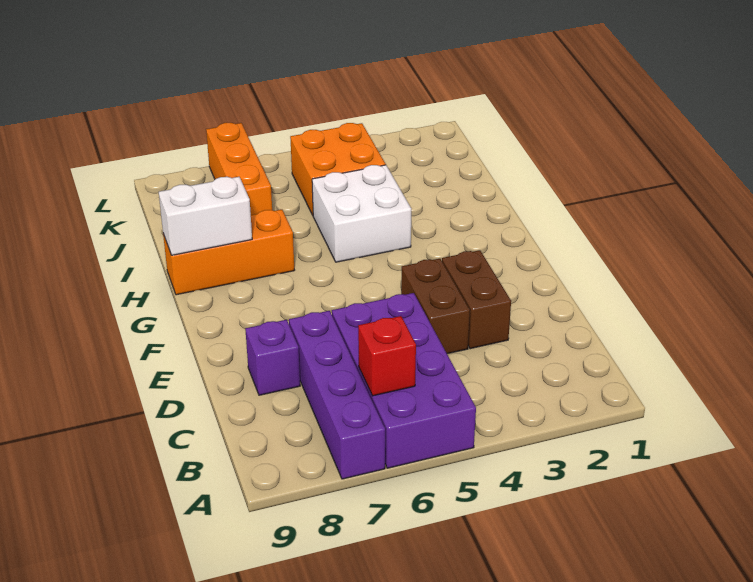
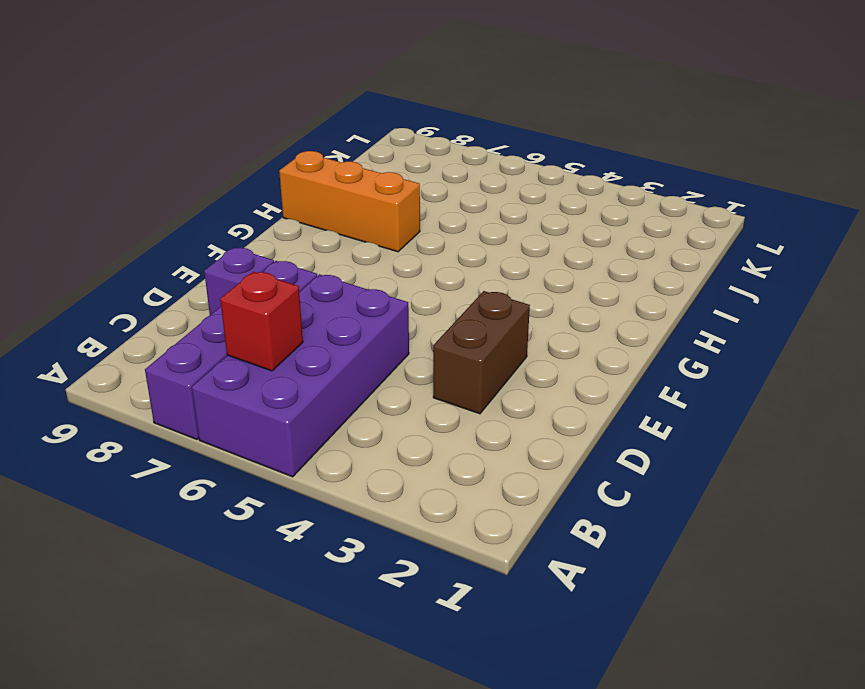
none -> brown brick D4:E4 level 1
none -> white brick H4:I5 level 1

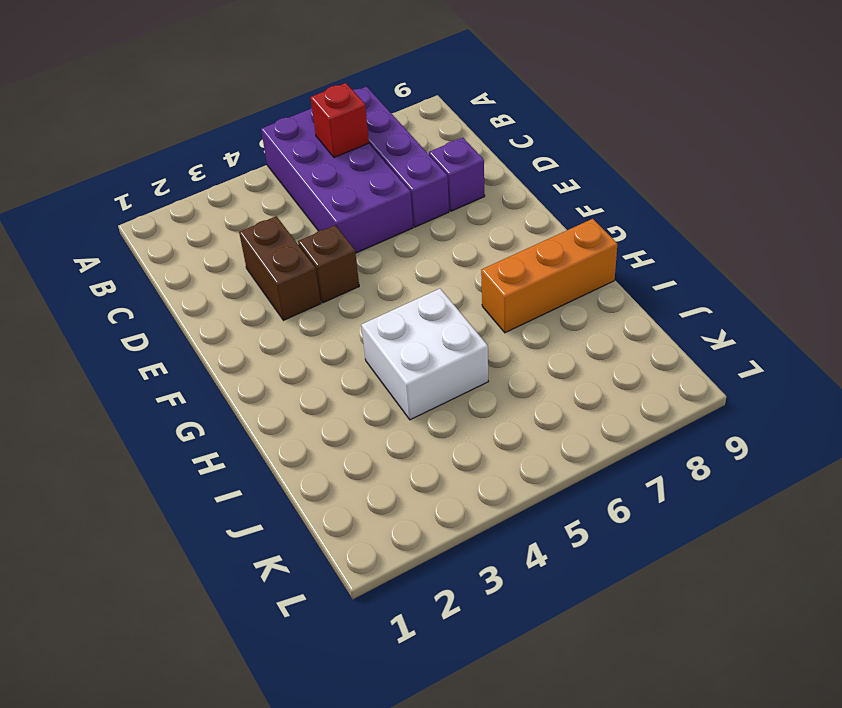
brown brick E4 level 1 -> brown brick D4:E4 level 1
none -> orange brick J4:K5 level 1
none -> orange brick J7:L7 level 1

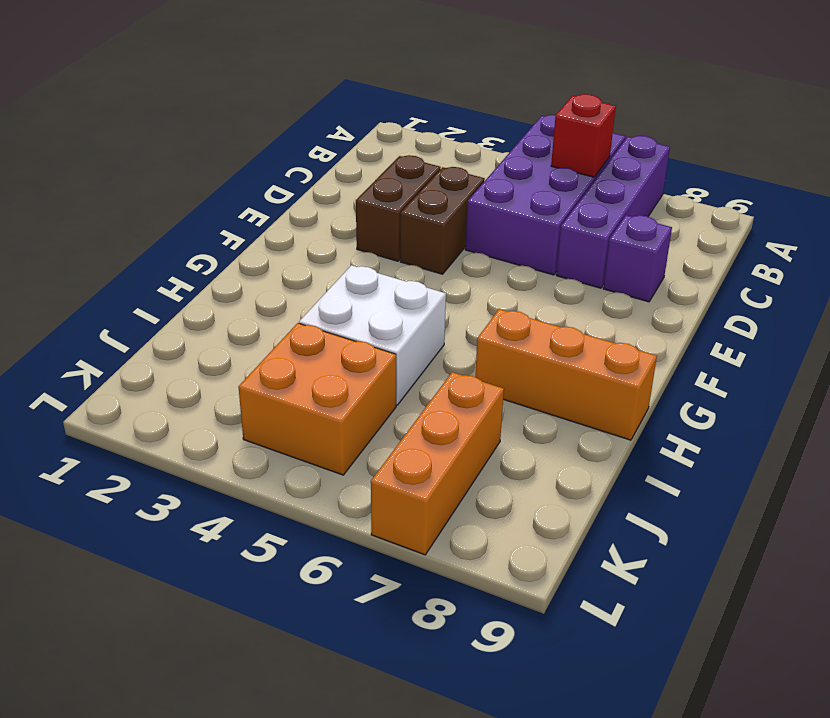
none -> white brick H8:H9 level 2

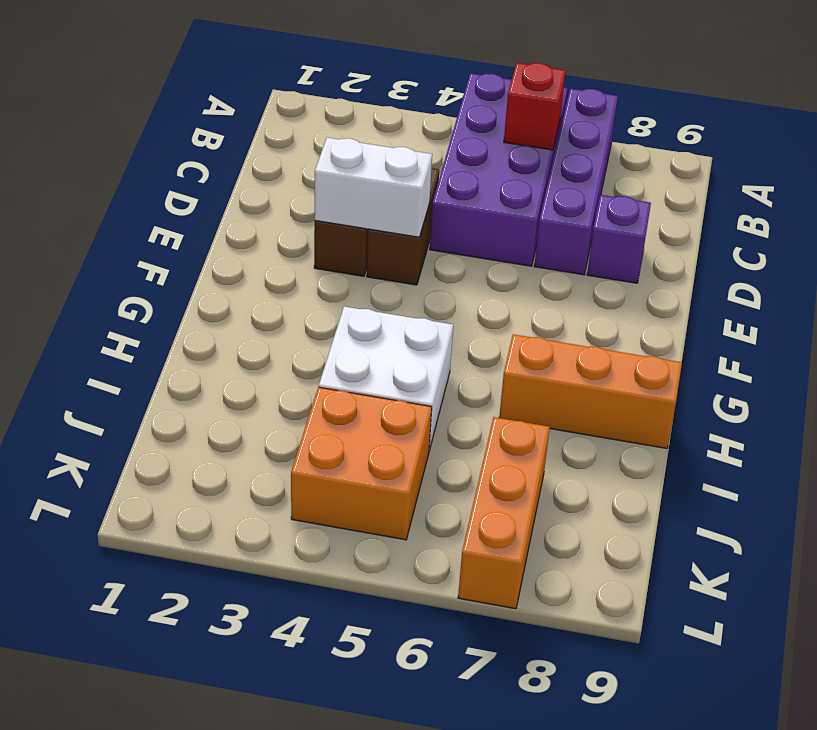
white brick E3:E4 level 2 -> white brick H8:H9 level 2

